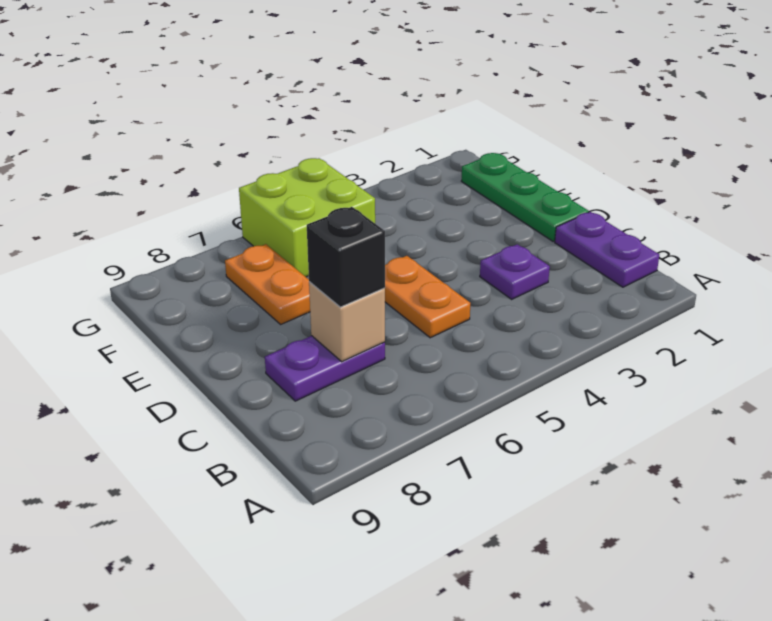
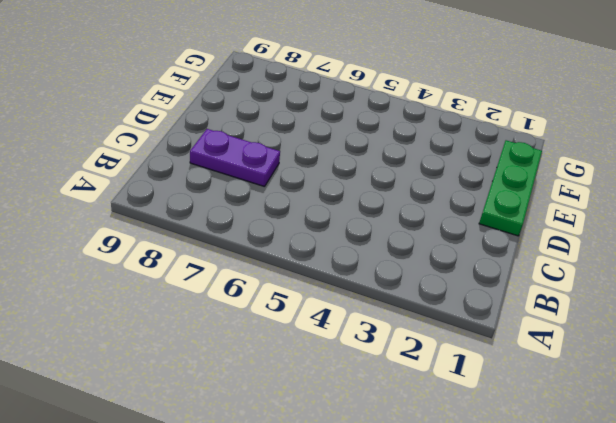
none -> purple plate B1:C1 level 1
none -> purple plate C3 level 1

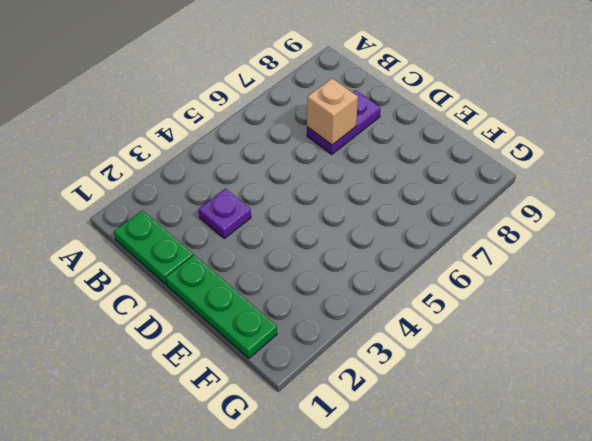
green plate B1:C1 level 1 -> purple plate B1:C1 level 1
none -> orange plate C5:D5 level 1
none -> orange plate E7:F7 level 1

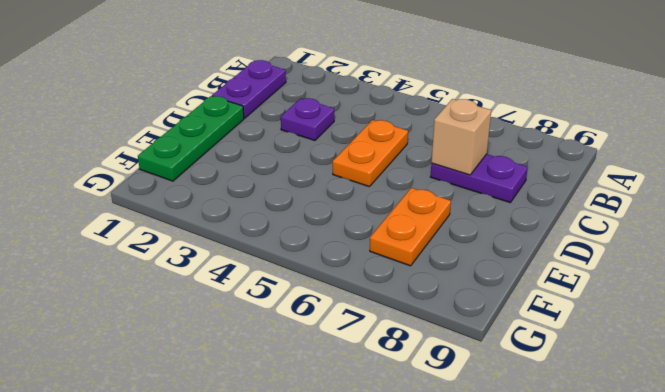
none -> lime brick F5:G6 level 1
none -> black brick C7 level 3

